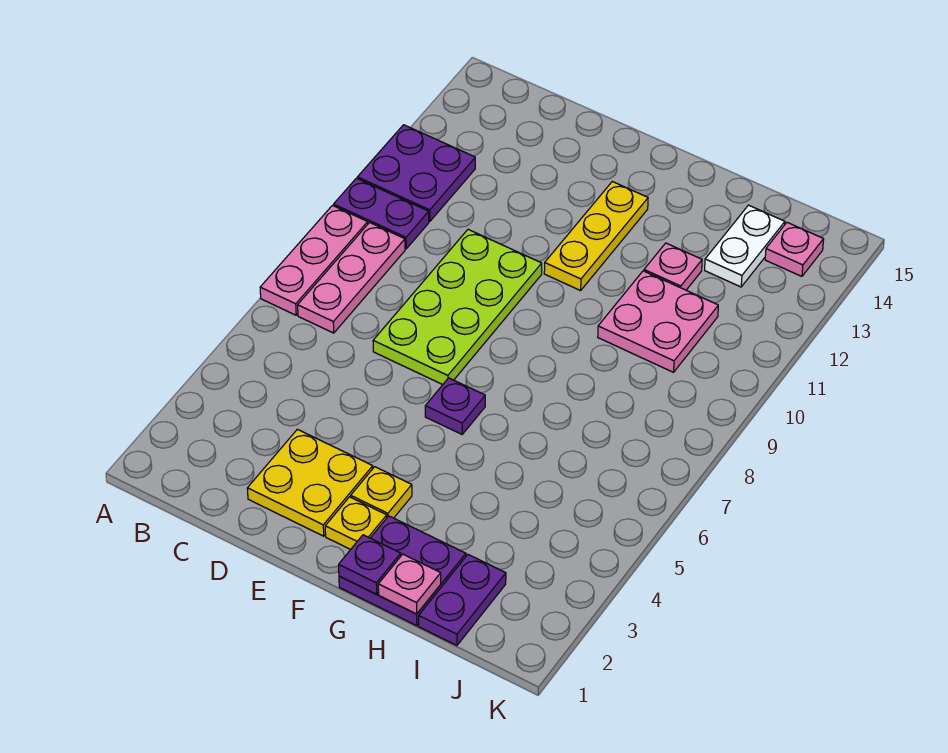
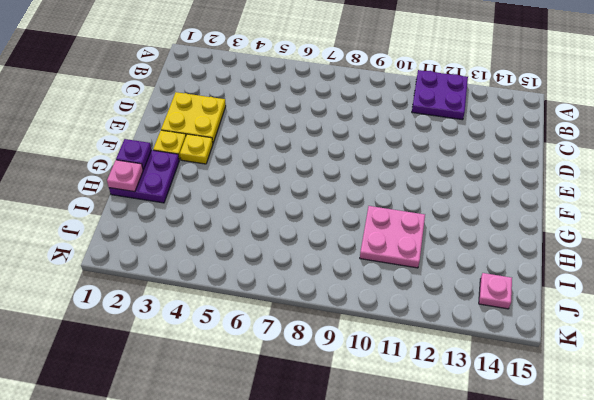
none -> pink plate A7:A9 level 1
none -> purple plate A10:B10 level 1
none -> pink plate B7:B9 level 1

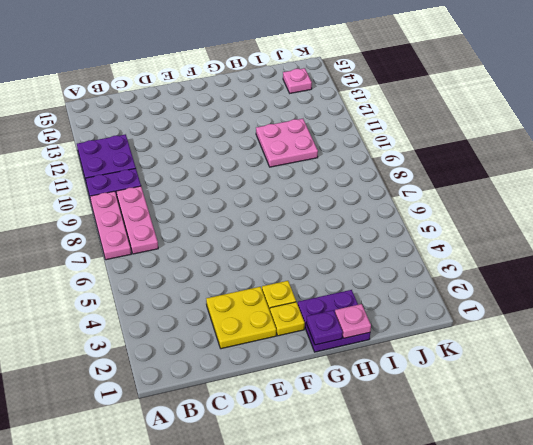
none -> lime plate D7:E10 level 1
none -> purple plate F6 level 1
none -> yellow plate F11:F13 level 1

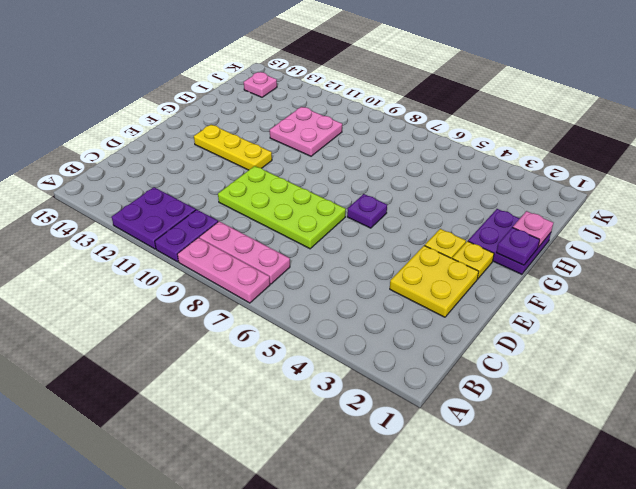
none -> pink plate H12 level 1
none -> purple plate I1:I2 level 1
none -> white plate I13:I14 level 1

